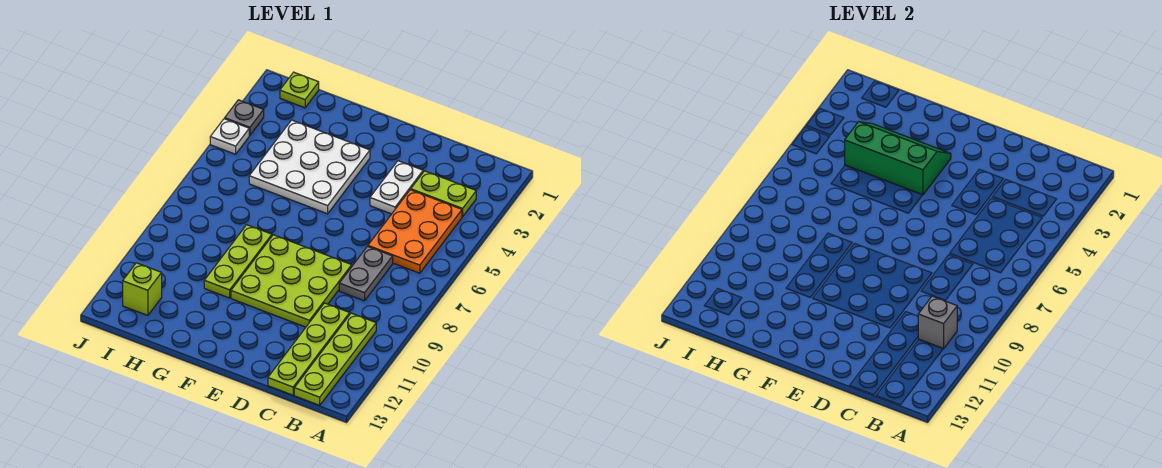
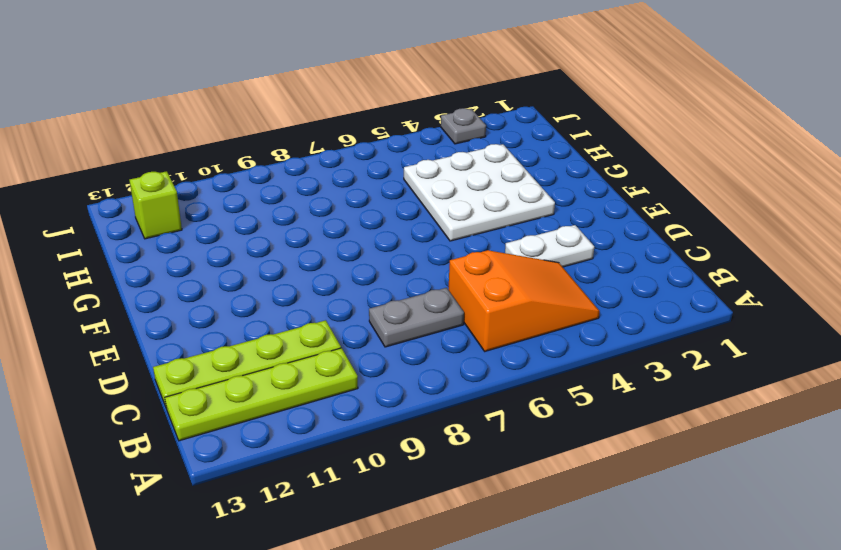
orange slope B4:C6 level 1 top 6 -> orange plate B4:C6 level 1
none -> lime plate B3:C3 level 1
none -> lime plate D8:F10 level 1
none -> lime plate G8:G10 level 1

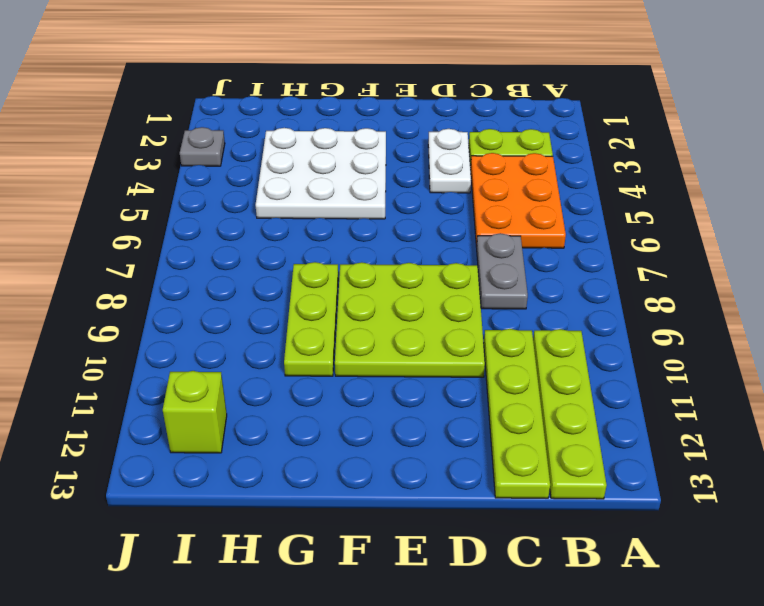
none -> lime plate I1 level 1
none -> white plate J4 level 1
none -> grey brick B10 level 2

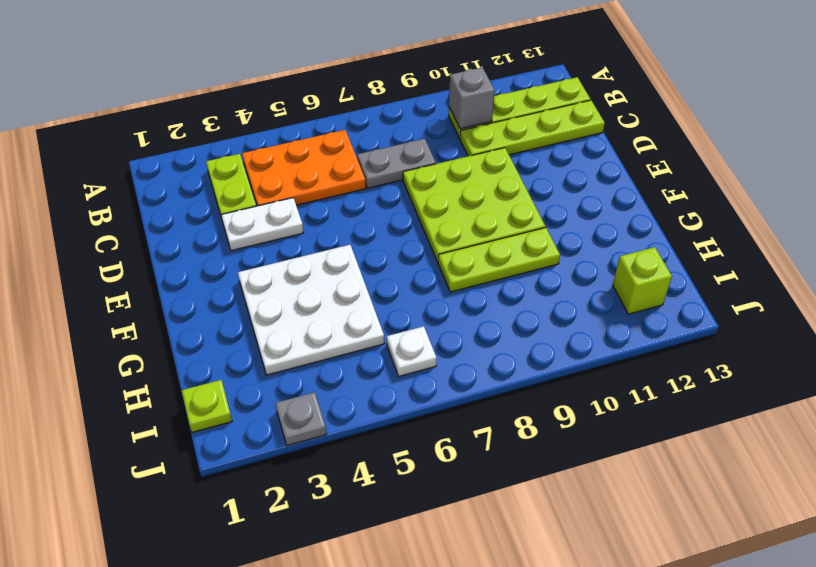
white plate I6 level 1 -> white plate J4 level 1
none -> green slope F3:H4 level 2 top 4

